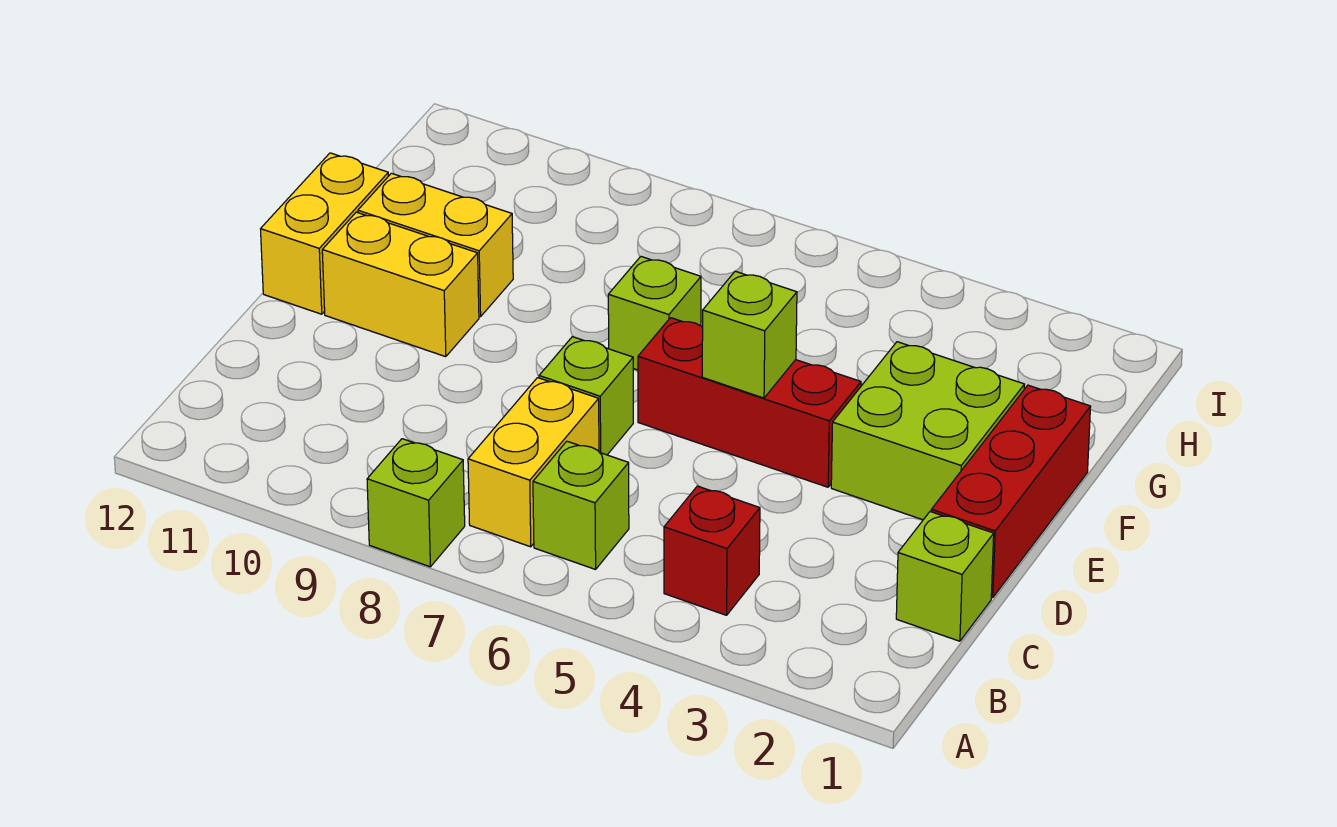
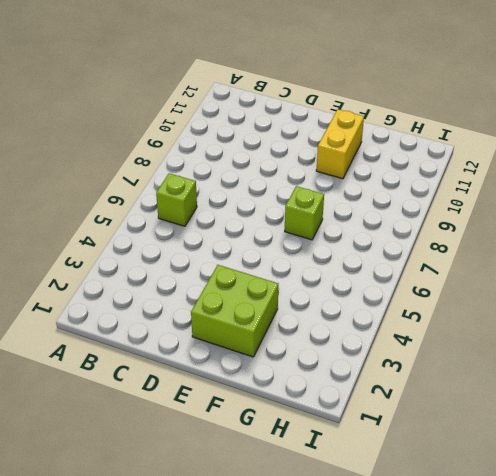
none -> lime brick A8 level 1
none -> red brick B4 level 1
none -> yellow brick B7:C7 level 1

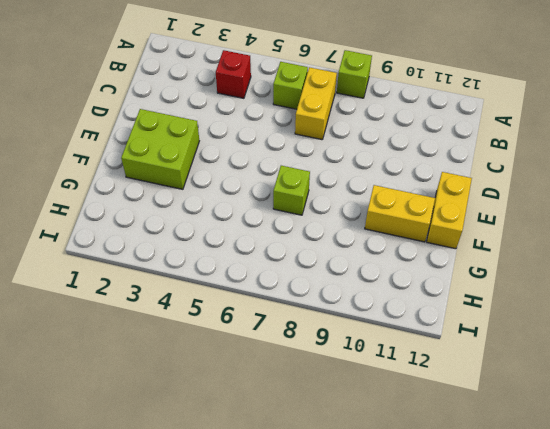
none -> lime brick C1 level 1
none -> red brick D1:F1 level 1
none -> lime brick D7 level 1

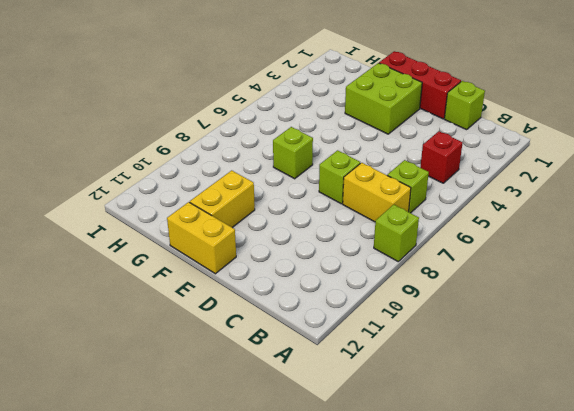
none -> red brick E4:E6 level 1
none -> yellow brick E10:E11 level 1
none -> lime brick E5 level 2

